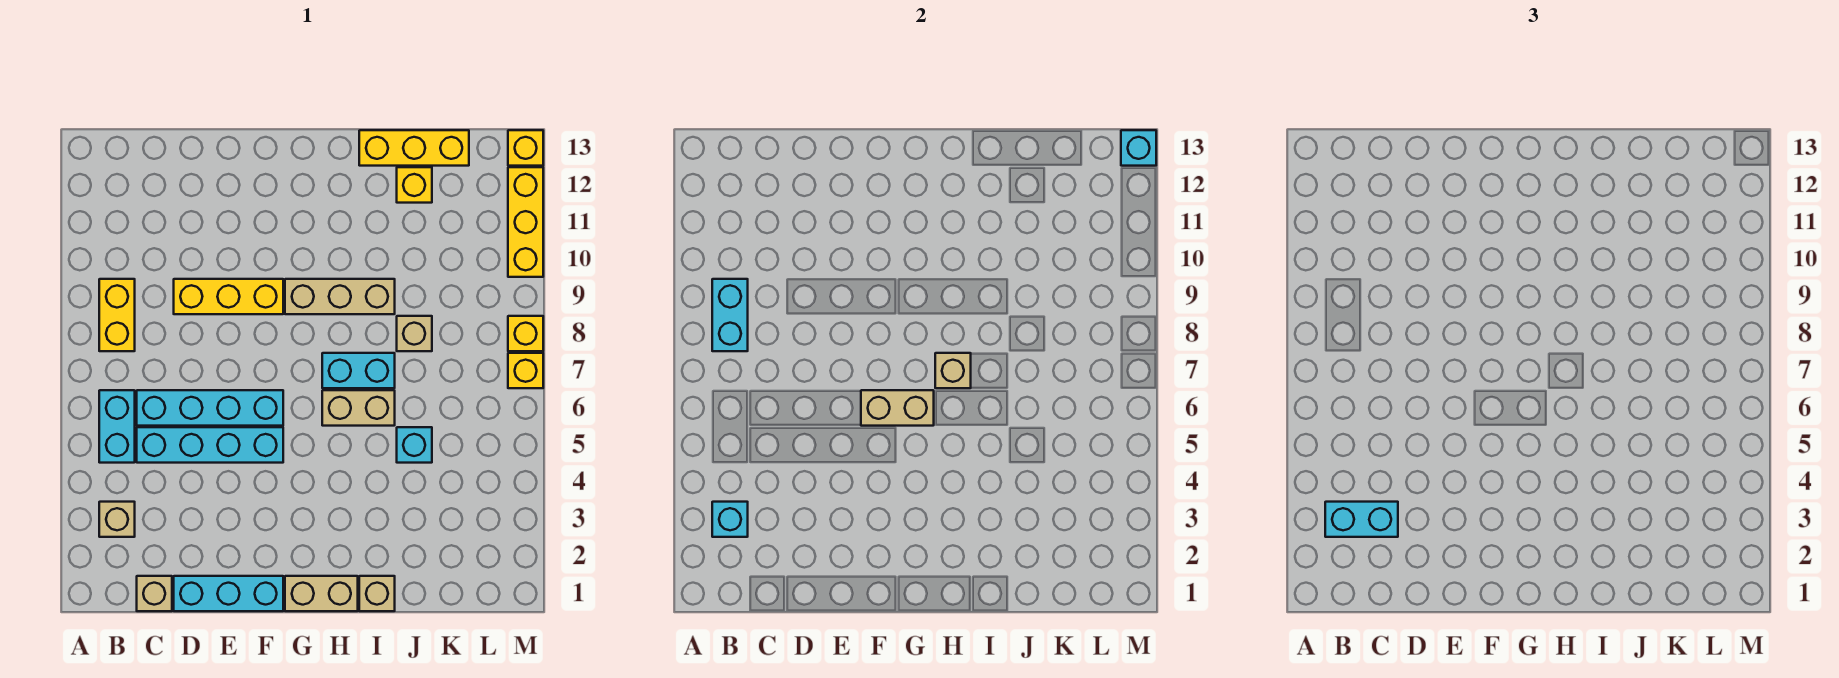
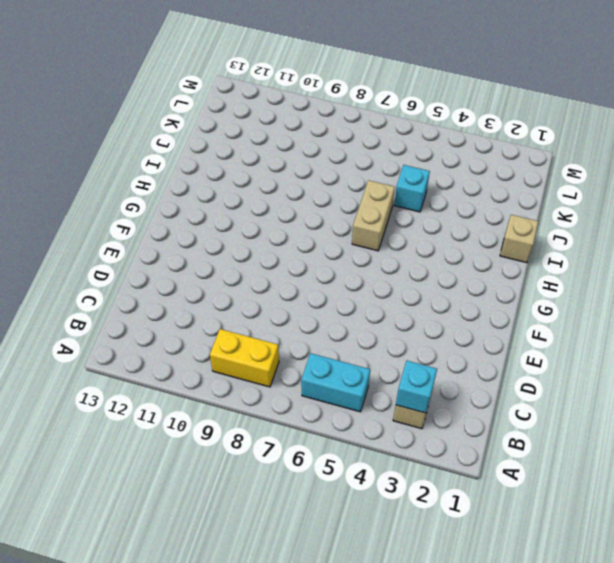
none -> tan brick C1 level 1
none -> cyan brick C5:F5 level 1
none -> cyan brick C6:F6 level 1

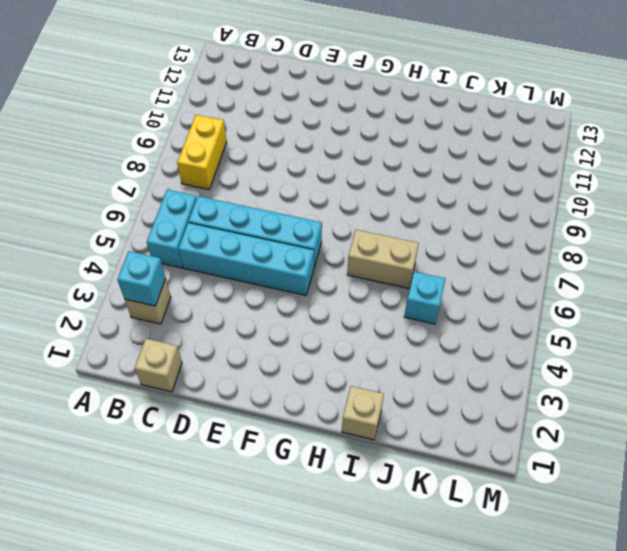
none -> cyan brick D1:F1 level 1
none -> yellow brick D9:F9 level 1
none -> tan brick G1:H1 level 1

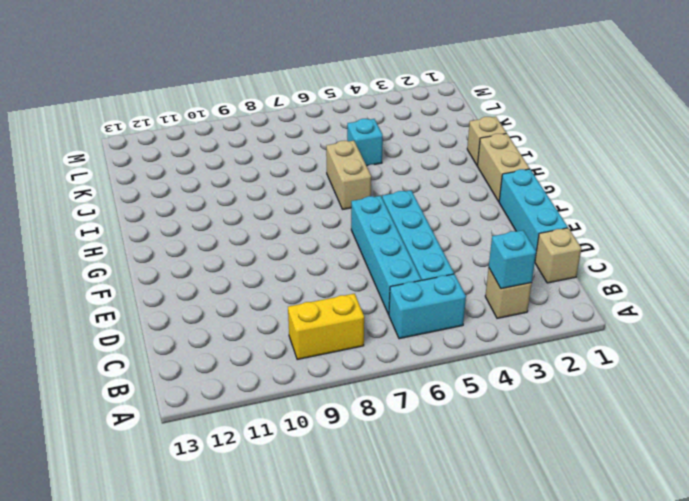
none -> yellow brick D9:F9 level 1
none -> tan brick G9:I9 level 1
none -> cyan brick H7:I7 level 1

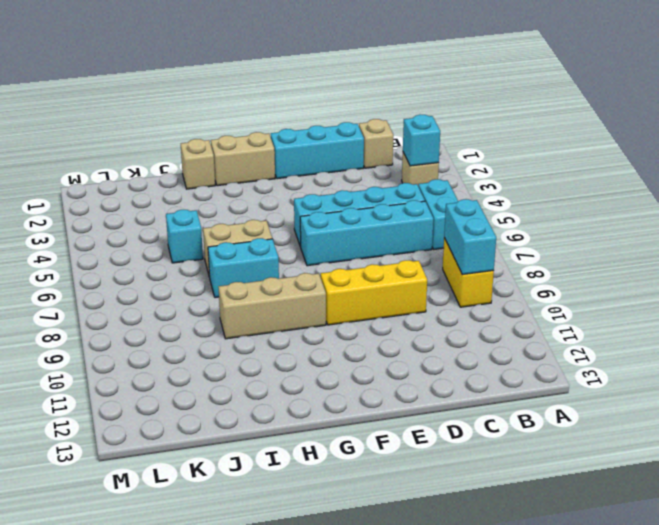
none -> yellow brick I13:K13 level 1
none -> tan brick J8 level 1
none -> yellow brick J12 level 1

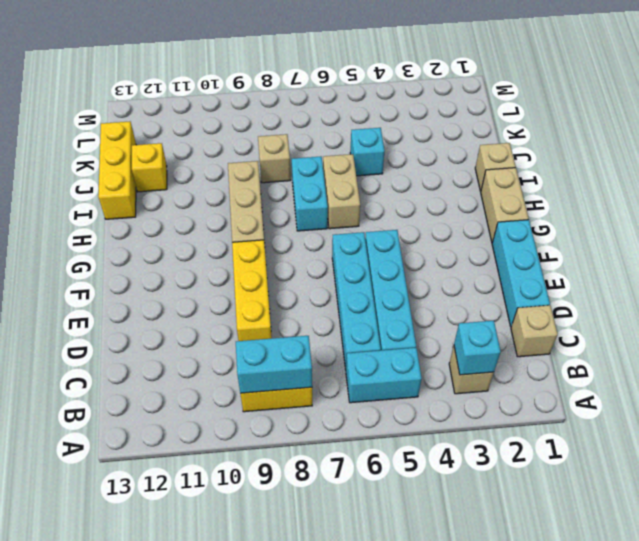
none -> yellow brick M7 level 1
none -> yellow brick M8 level 1
none -> yellow brick M10:M12 level 1

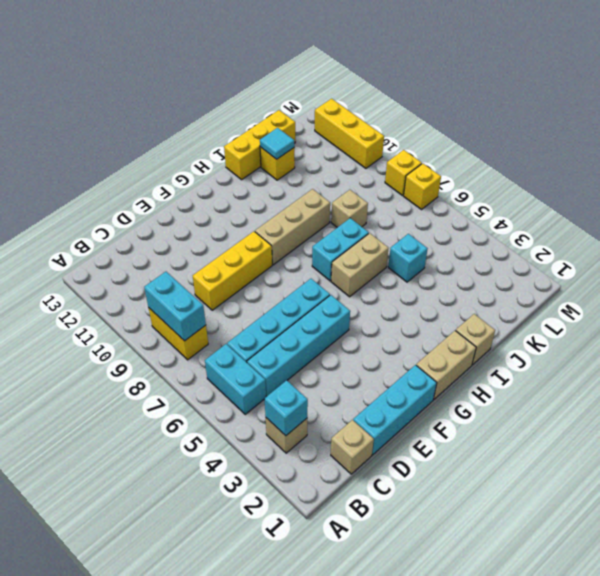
cyan tile J12 level 2 -> none
none -> yellow brick M13 level 1
none -> tan brick F6:G6 level 2
none -> tan brick H7 level 2

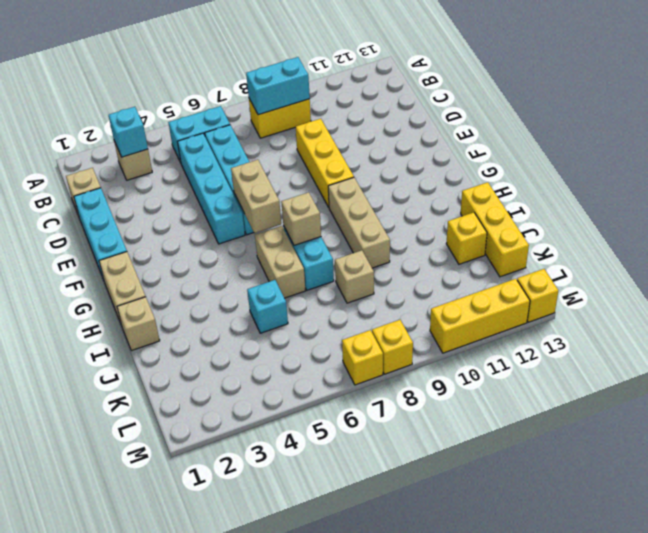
none -> cyan brick M13 level 2
none -> cyan brick B3:C3 level 3

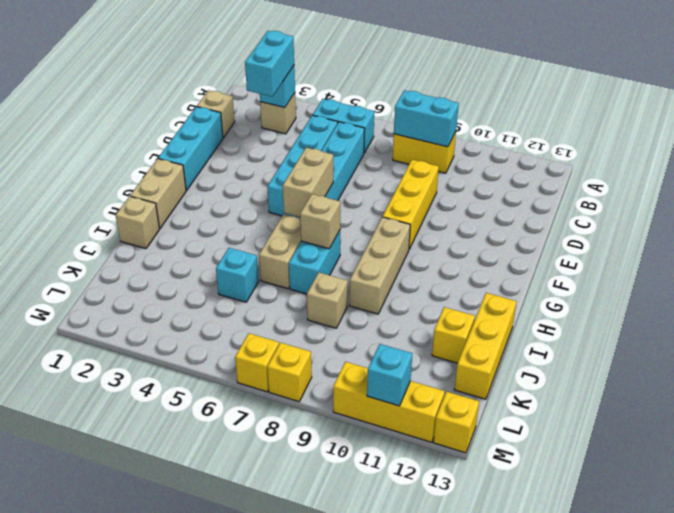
cyan brick M11 level 2 -> cyan brick M13 level 2

